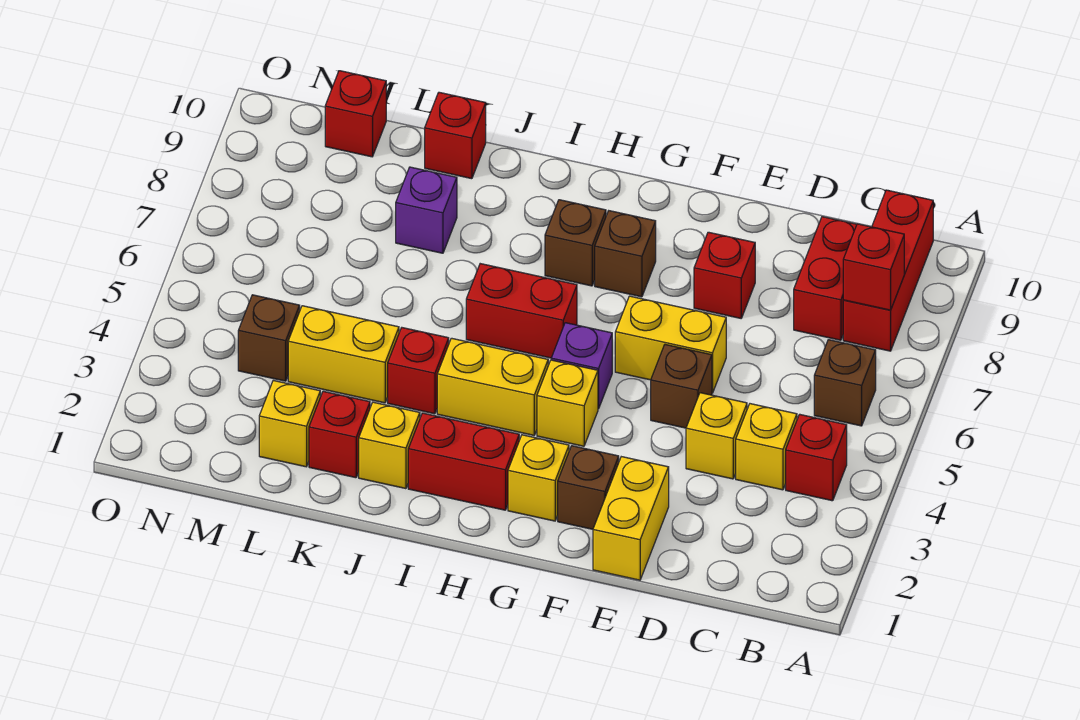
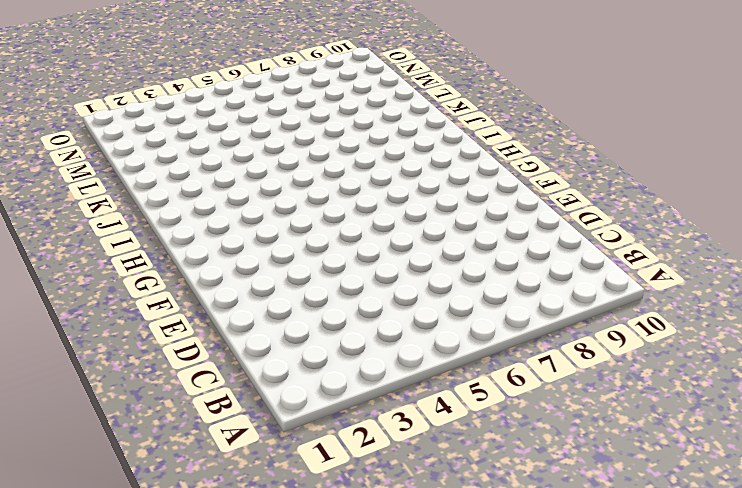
none -> red brick B4 level 1
none -> brown brick B6 level 1
none -> red brick B8:B10 level 1

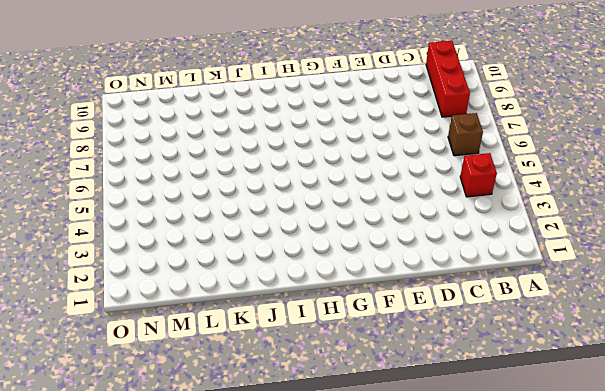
none -> yellow brick C4 level 1
none -> red brick C8:C9 level 1
none -> yellow brick D4 level 1

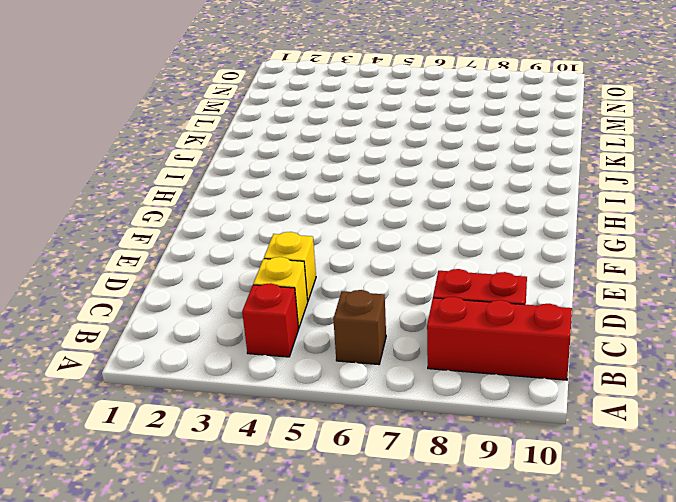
none -> yellow brick E1:E2 level 1
none -> brown brick E5 level 1
none -> yellow brick E6:F6 level 1

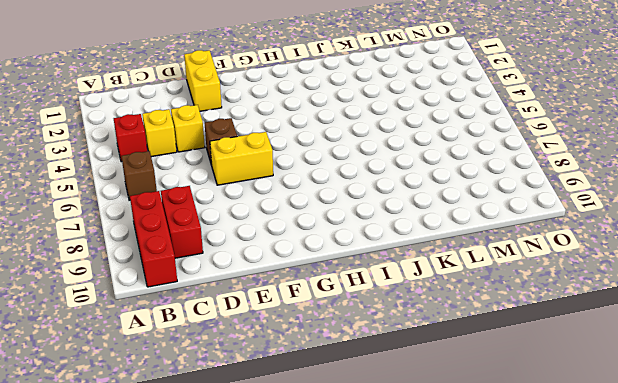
none -> red brick E8 level 1
none -> brown brick F2 level 1
none -> yellow brick G2 level 1

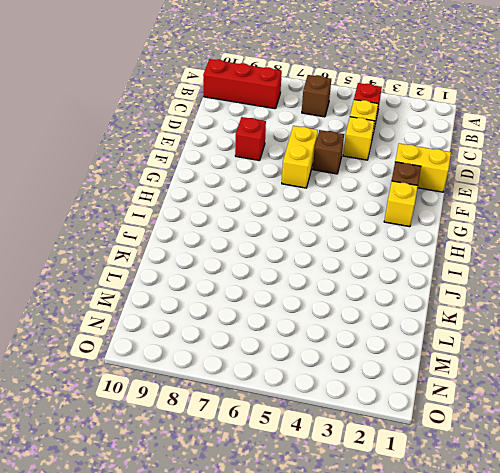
none -> red brick C8:C9 level 1
none -> yellow brick G4 level 1
none -> purple brick G5 level 1

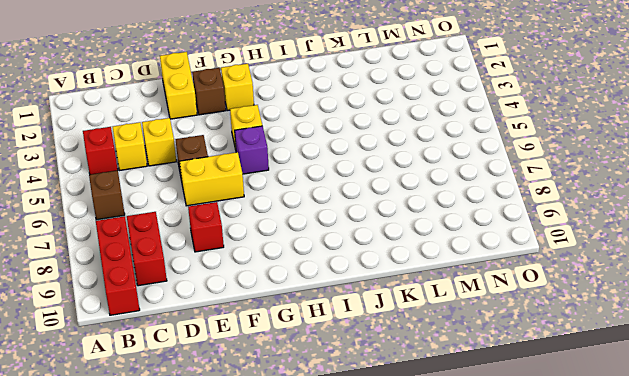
none -> brown brick G8 level 1
none -> red brick H2:I2 level 1
none -> yellow brick H4:I4 level 1

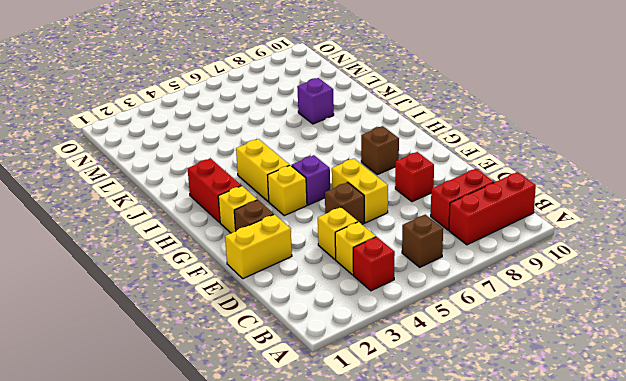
none -> red brick H6:I6 level 1
none -> brown brick H8 level 1
none -> yellow brick J2 level 1

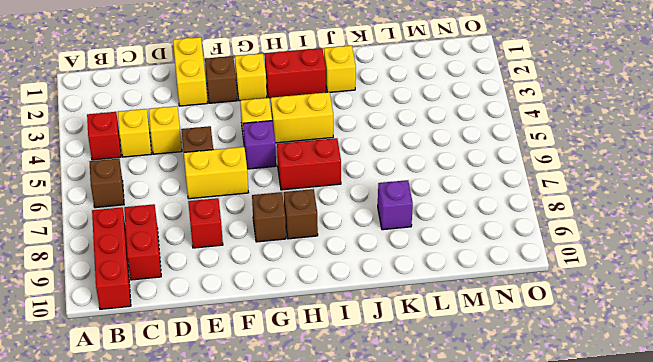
none -> red brick J4 level 1
none -> red brick K2 level 1
none -> yellow brick K4:L4 level 1

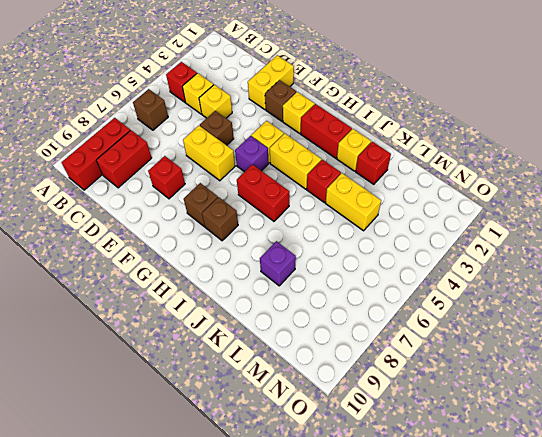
none -> red brick K10 level 1
none -> yellow brick L2 level 1
none -> brown brick M4 level 1

